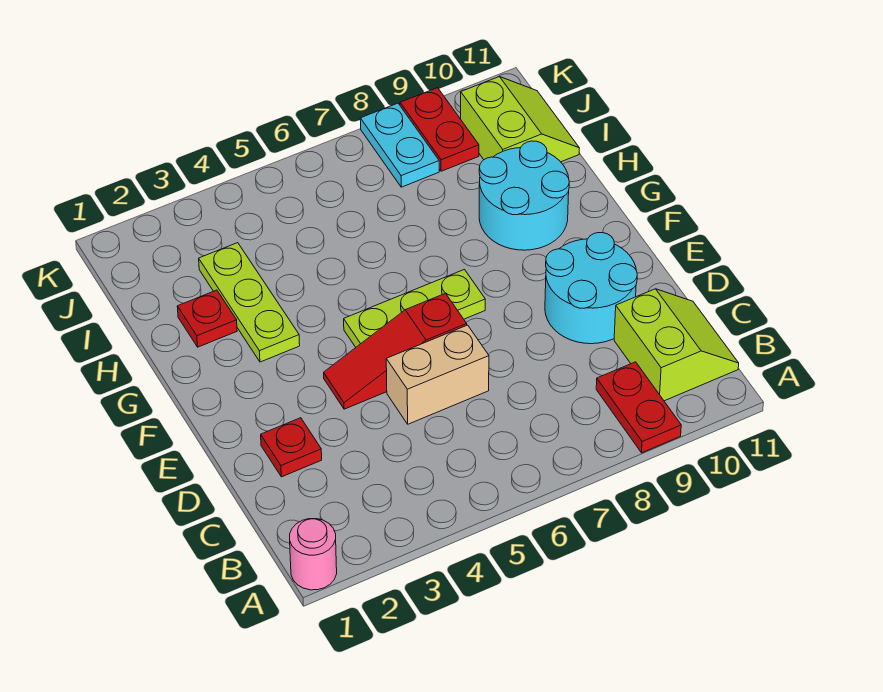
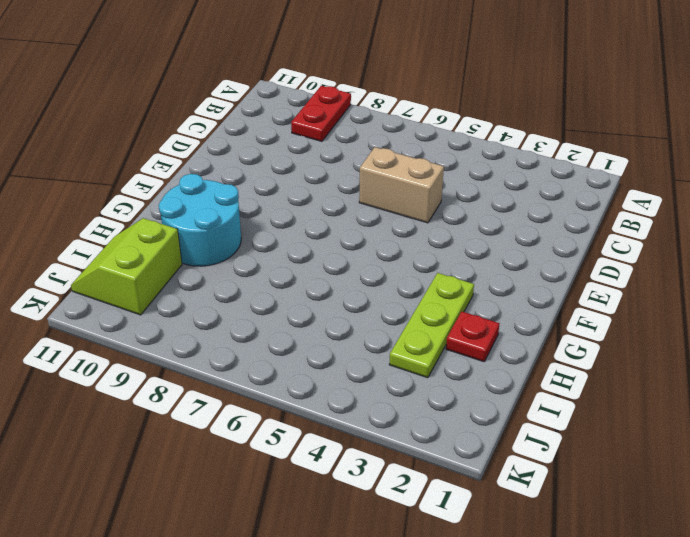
none -> pink round brick A1 level 1
none -> lime slope B10:C11 level 1 top 10
none -> red plate D2 level 1

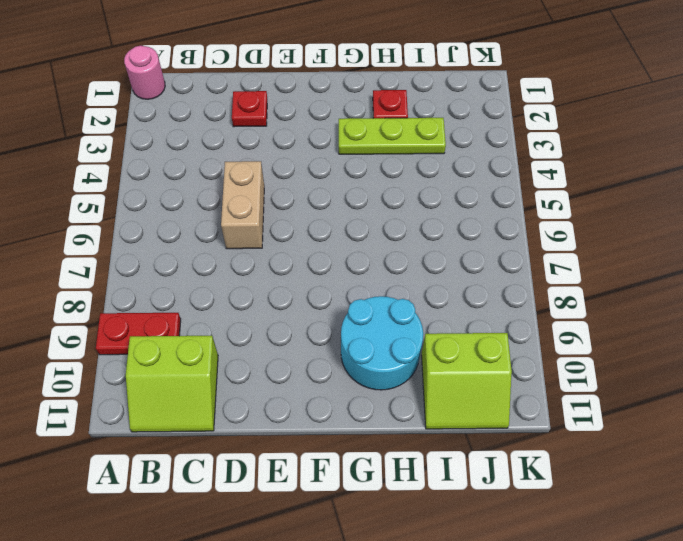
none -> cyan round brick D9:E10 level 1
none -> red slope E4:E6 level 1 top 6
none -> lime plate F5:F7 level 1

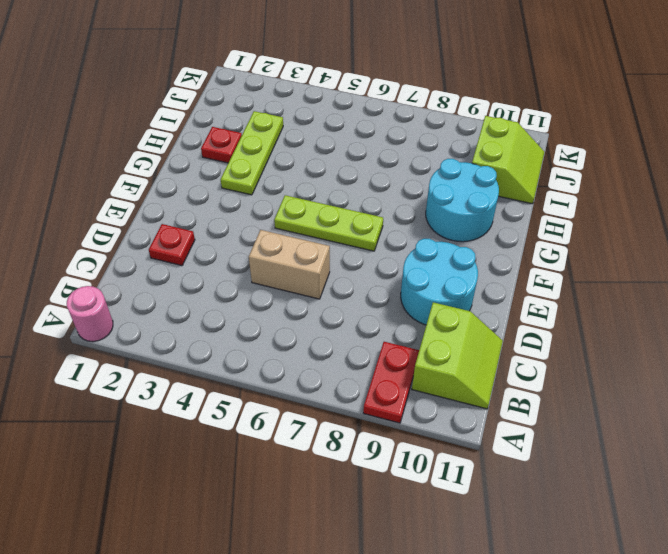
none -> red slope E4:E6 level 1 top 6
none -> cyan plate J8:K8 level 1
none -> red plate J9:K9 level 1

